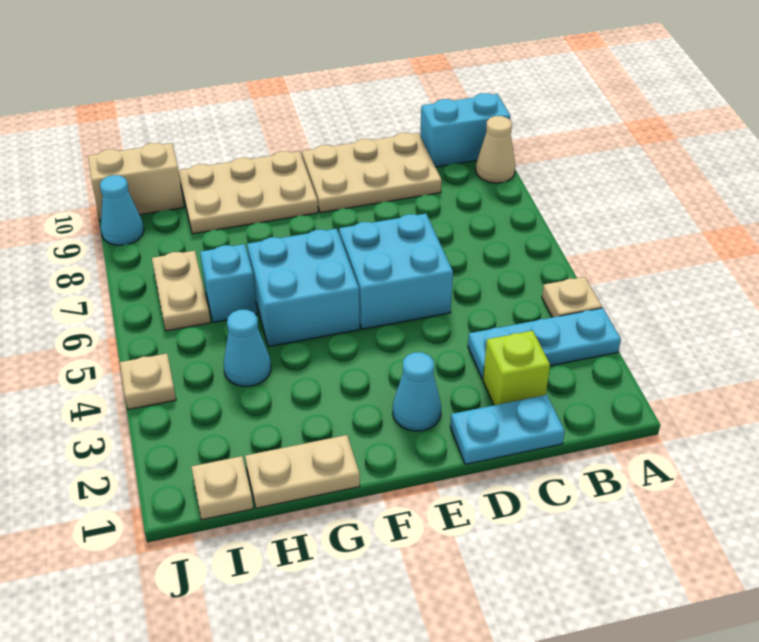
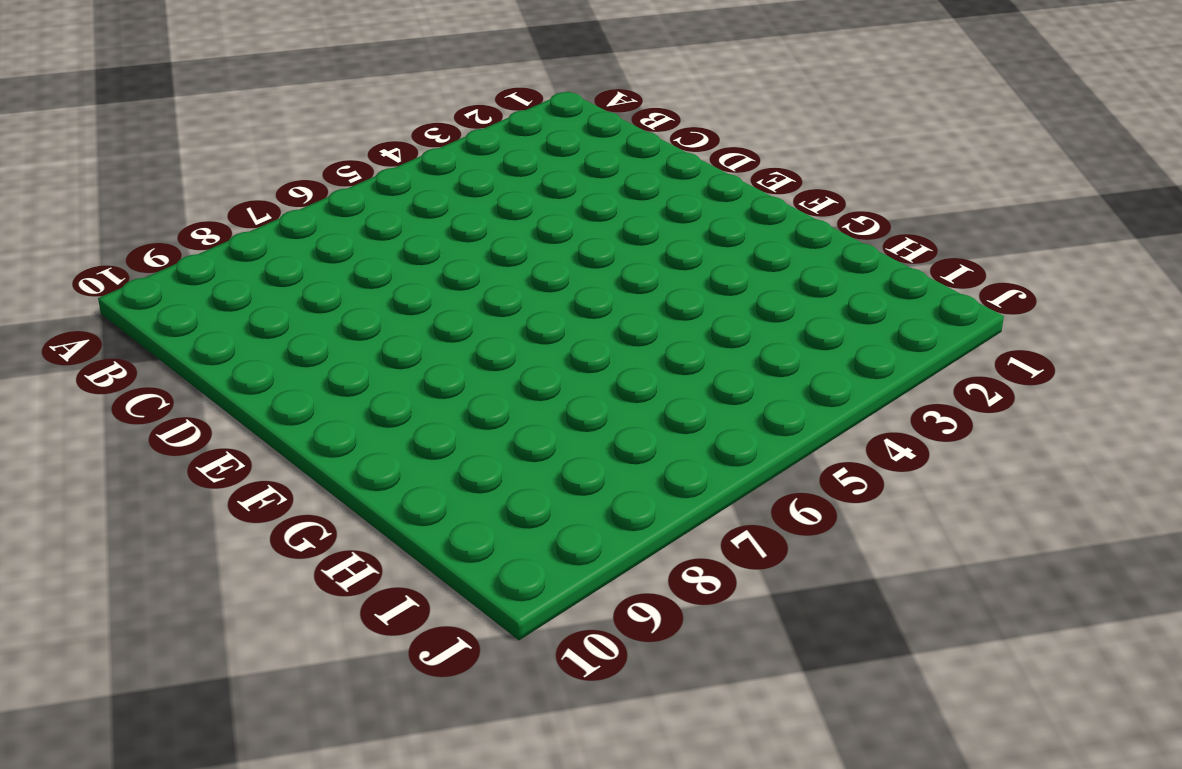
none -> cyan plate A3:C3 level 1
none -> tan plate A4 level 1
none -> tan cone A9 level 1

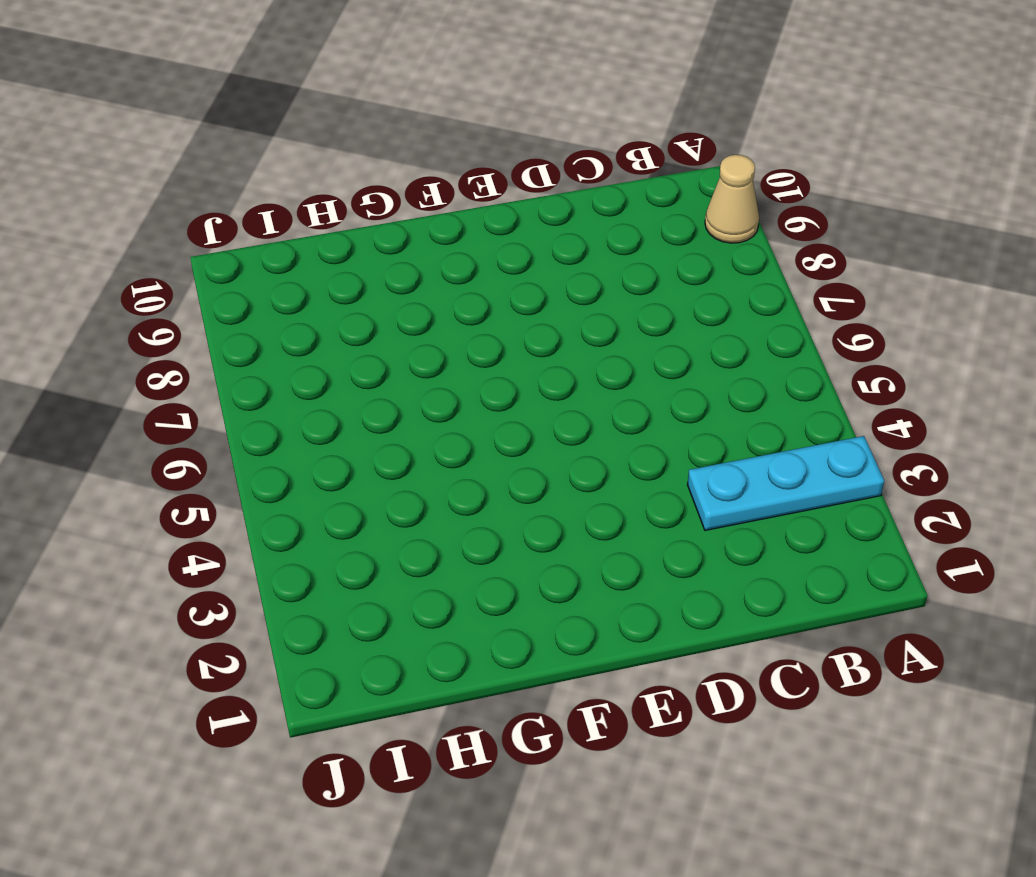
none -> tan plate A4 level 1
none -> cyan brick A10:B10 level 1
none -> cyan plate C1:D1 level 1

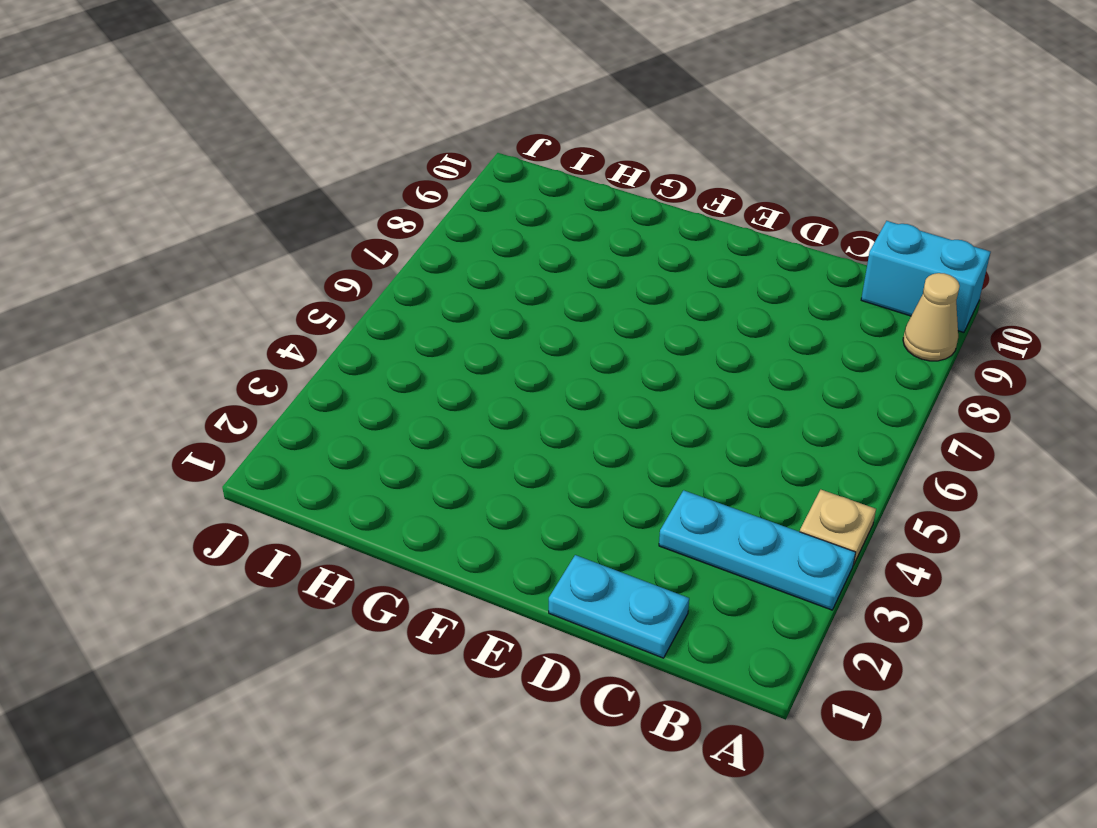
none -> lime brick C2 level 1
none -> tan plate C9:E10 level 1
none -> cyan brick D5:E6 level 1

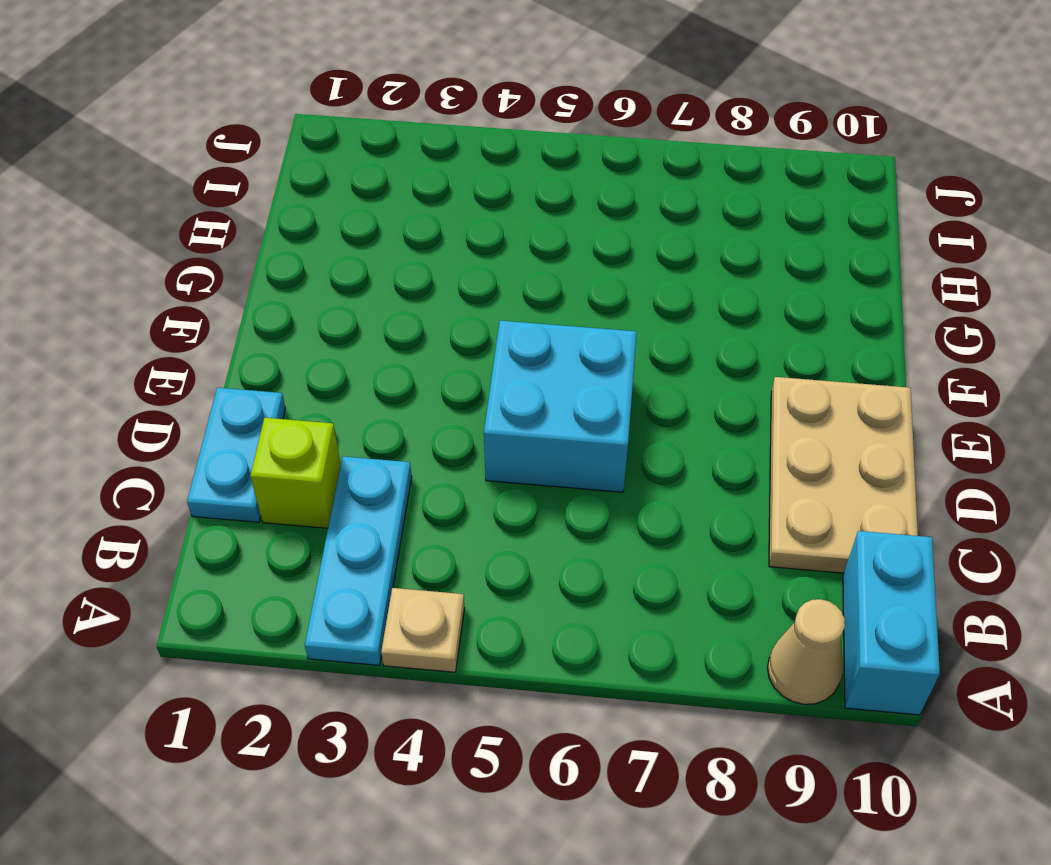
none -> cyan cone E2 level 1
none -> cyan brick F5:G6 level 1
none -> tan plate F9:H10 level 1

